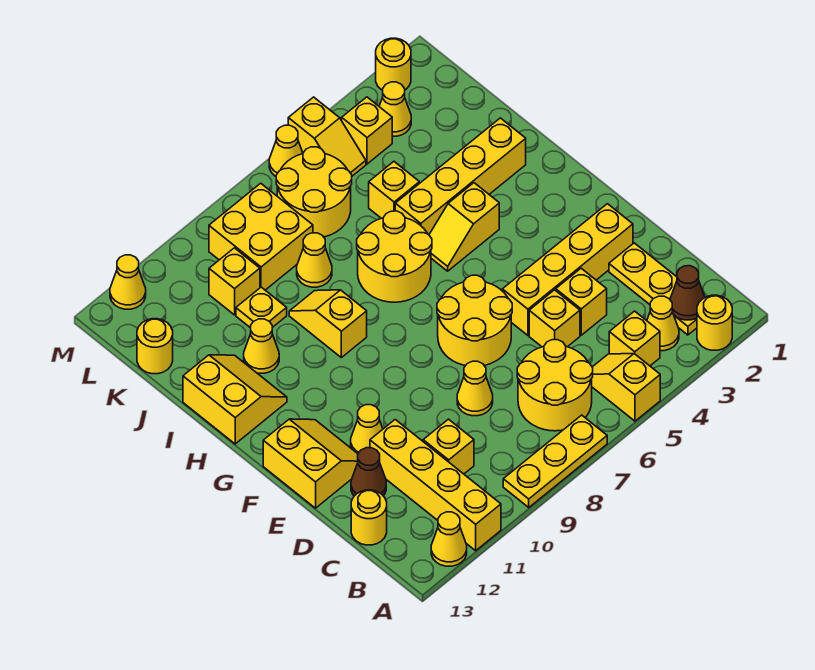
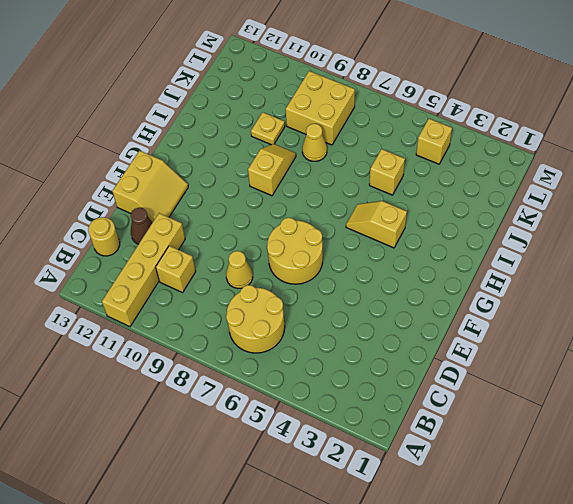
none -> yellow round brick A2 level 1
none -> yellow slope A5:B5 level 1 top A
none -> yellow plate A7:A9 level 1
none -> yellow cone A12 level 1

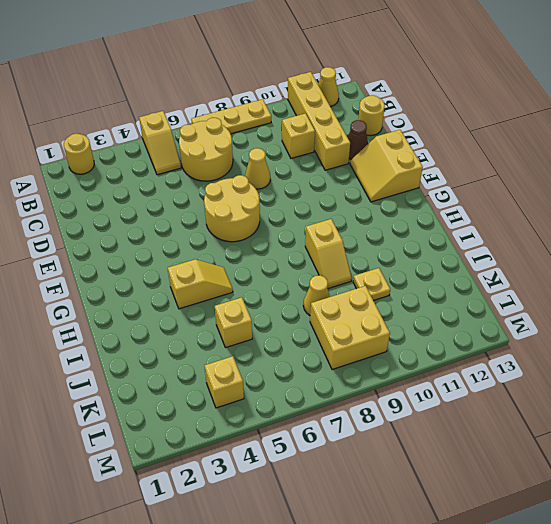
none -> yellow plate B2:D2 level 1
none -> yellow cone B3 level 1
none -> yellow brick B4 level 1
none -> yellow brick D4 level 1

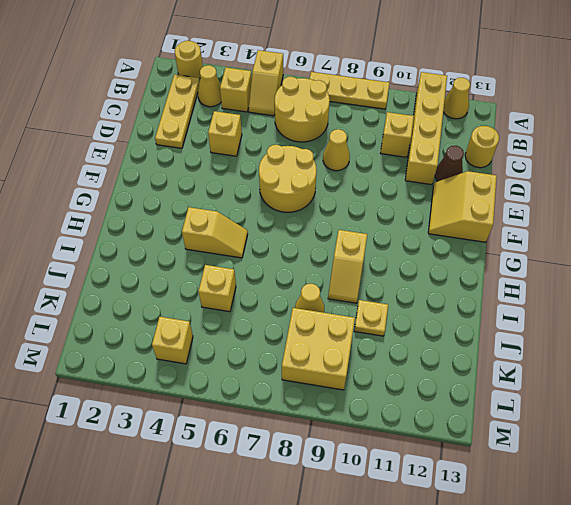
none -> yellow brick D5 level 1
none -> yellow brick E2:E5 level 1
none -> yellow cone E11 level 1
none -> yellow round brick H6:I7 level 1

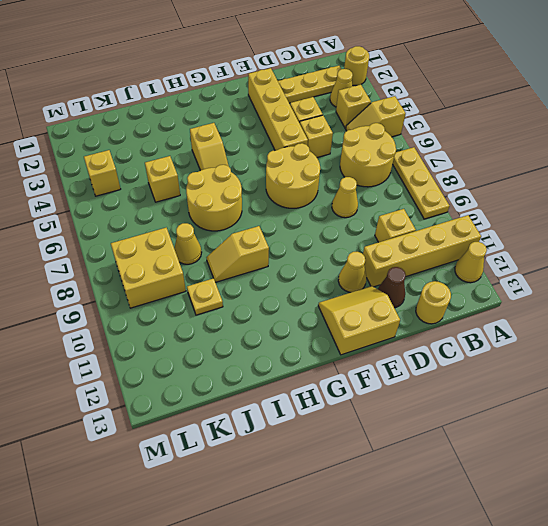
none -> yellow slope H12:I13 level 1 top 13
none -> yellow brick I2:I5 level 1
none -> yellow cone I11 level 1
none -> yellow round brick K6:L7 level 1

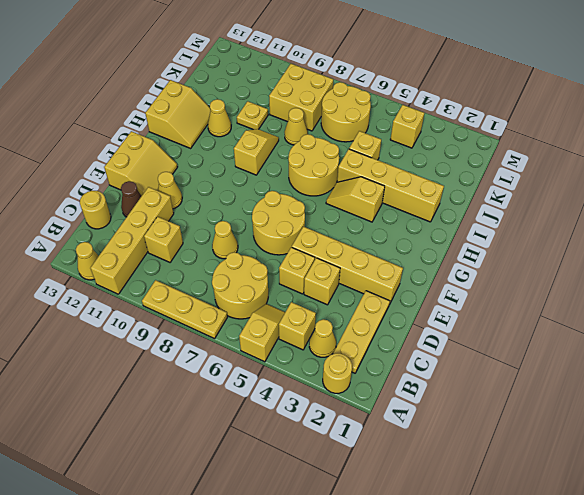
none -> yellow brick K10 level 1
none -> yellow round brick K13 level 1
none -> yellow cone L3 level 1
none -> yellow slope L5:M5 level 1 top M

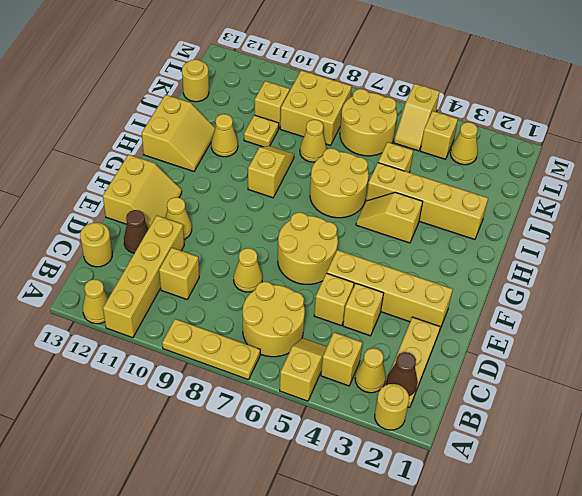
none -> yellow round brick M2 level 1
none -> yellow cone M6 level 1
none -> yellow cone M12 level 1

